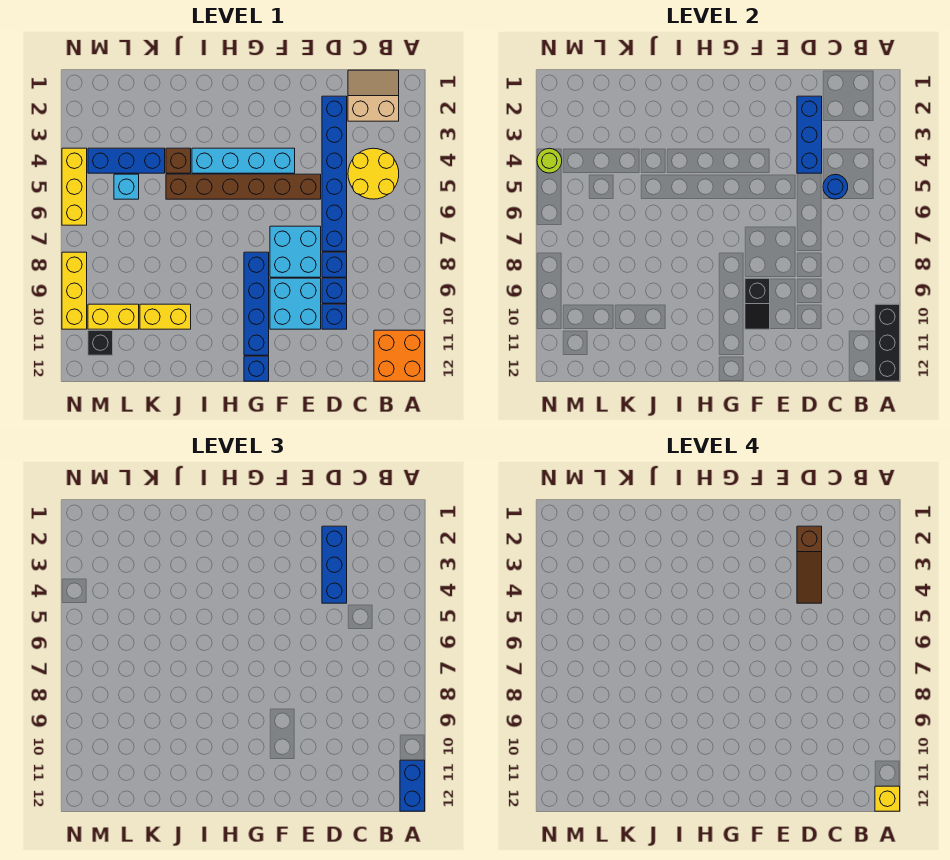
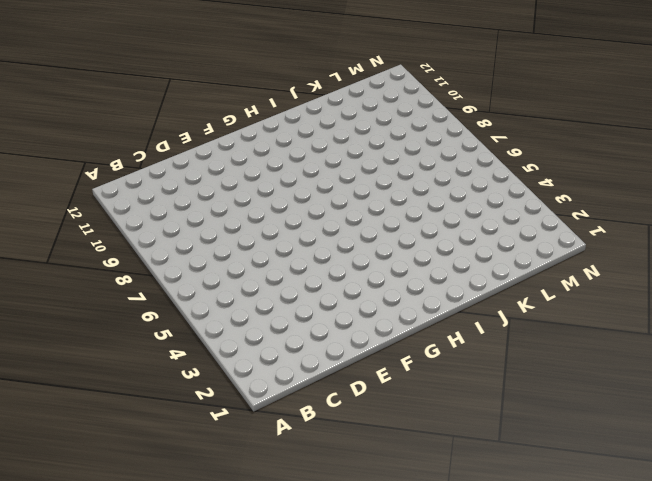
none -> orange brick A11:B12 level 1
none -> tan slope B1:C2 level 1 top 2
none -> yellow round brick B4:C5 level 1
none -> blue brick D2:D7 level 1

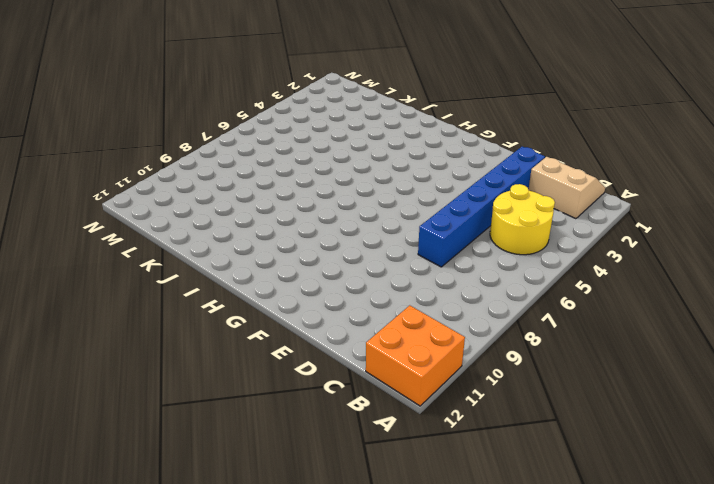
none -> blue brick D8 level 1
none -> blue brick D9 level 1
none -> blue brick D10 level 1
none -> brown brick E5:J5 level 1

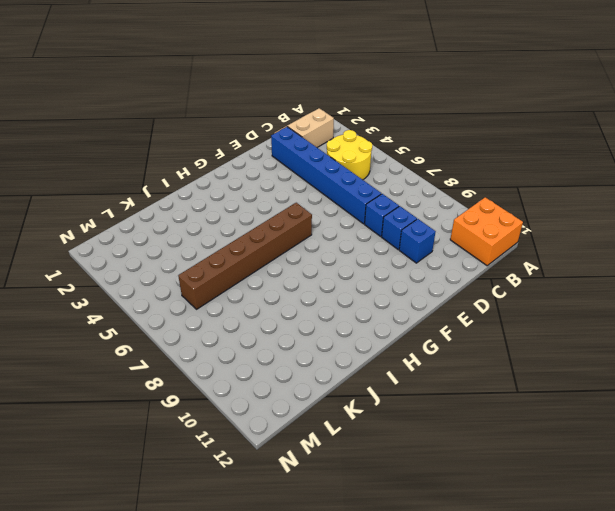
brown brick G6:L6 level 1 -> brown brick E5:J5 level 1
none -> cyan brick E7:F8 level 1
none -> cyan brick E9:F10 level 1
none -> cyan brick F4:I4 level 1
none -> blue brick G8:G11 level 1

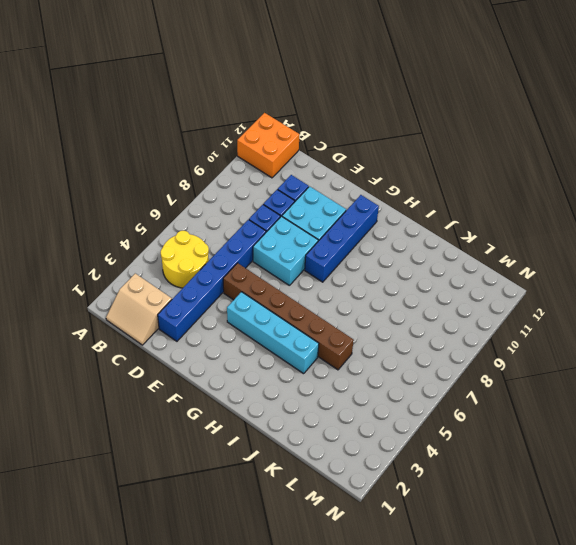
none -> blue brick G12 level 1
none -> brown brick J4 level 1
none -> yellow brick J10:K10 level 1
none -> blue brick K4:M4 level 1

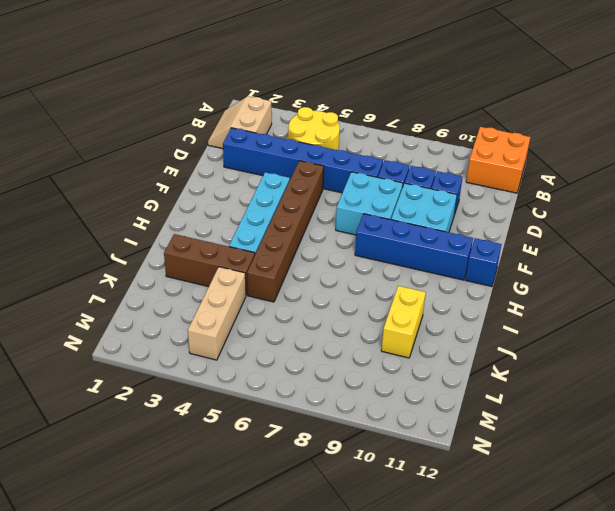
brown brick J2:J4 level 1 -> brown brick J4 level 1
tan brick K4:M4 level 1 -> blue brick K4:M4 level 1
none -> cyan brick L5 level 1
none -> yellow brick L10:M10 level 1
none -> black brick M11 level 1
none -> yellow brick N4:N6 level 1

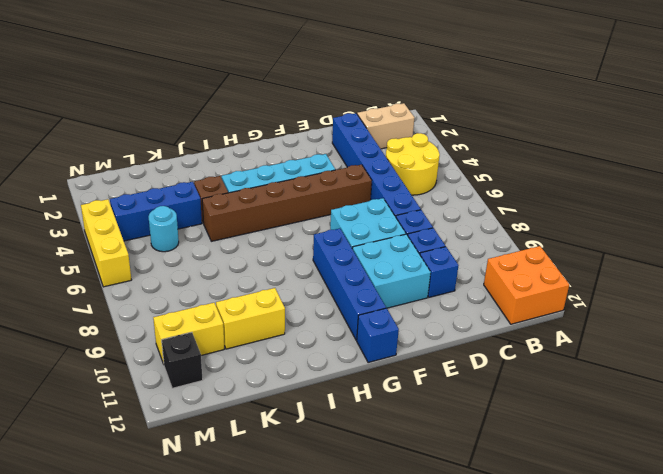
cyan round brick L5 level 1 -> cyan brick L5 level 1
none -> yellow brick N8:N10 level 1
none -> black brick A10:A12 level 2
none -> blue round brick C5 level 2
none -> blue brick D2:D4 level 2

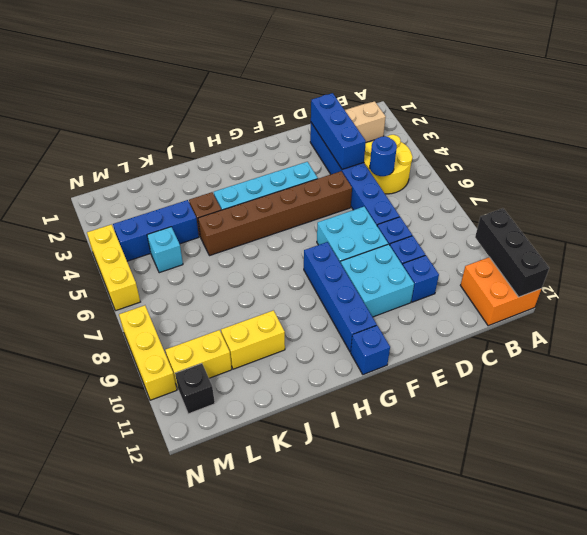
none -> black slope F9:F10 level 2 top 9
none -> lime round brick N4 level 2
none -> blue brick A11:A12 level 3
none -> blue brick D2:D4 level 3

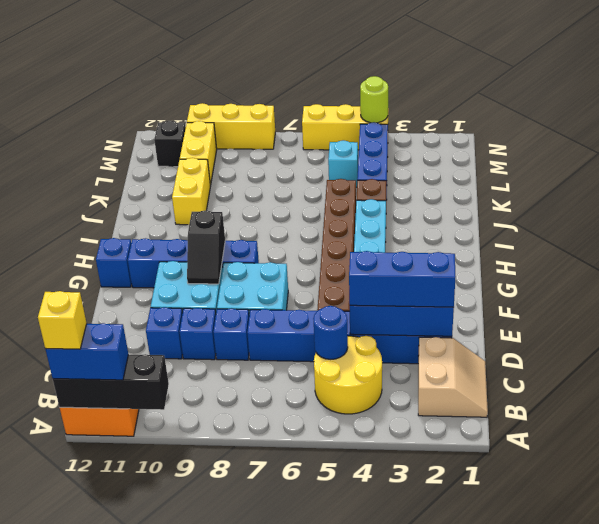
black slope F9:G9 level 2 top G -> black slope F9:F10 level 2 top 9
none -> brown slope D2:D4 level 4 top 2

